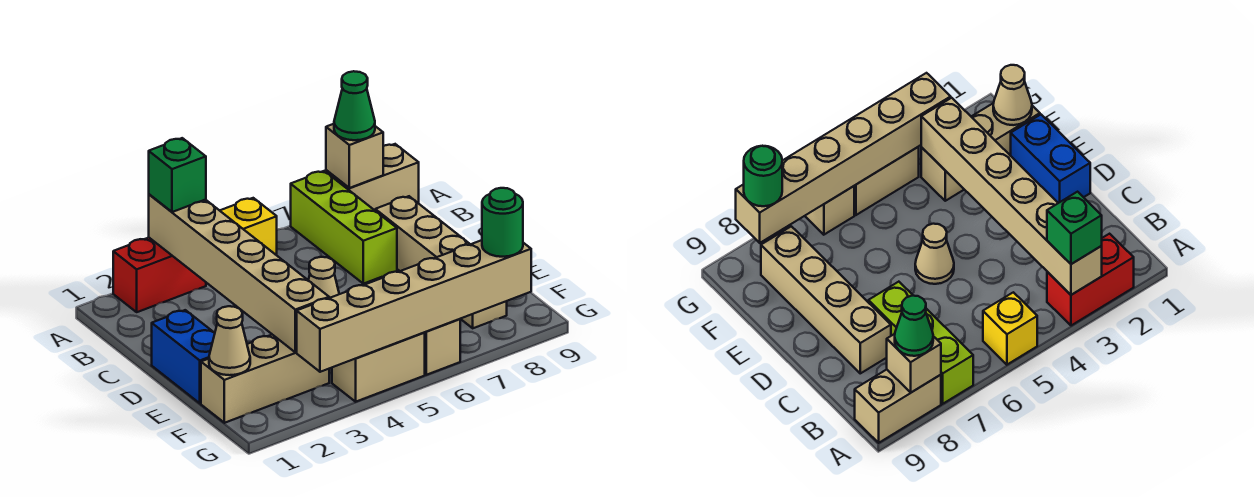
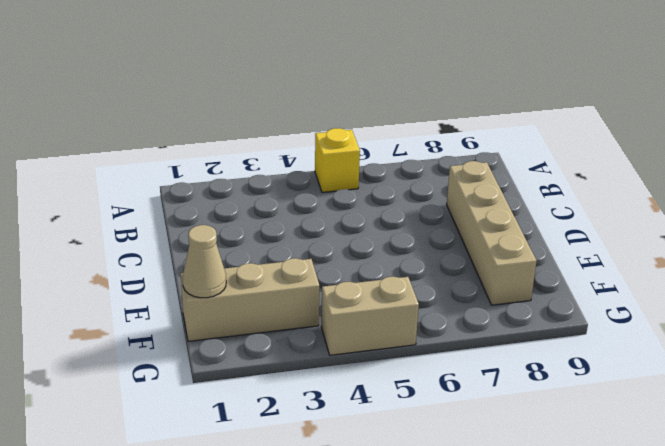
none -> red brick A2:A3 level 1
none -> lime brick A7:C7 level 1
none -> tan brick A8:A9 level 1

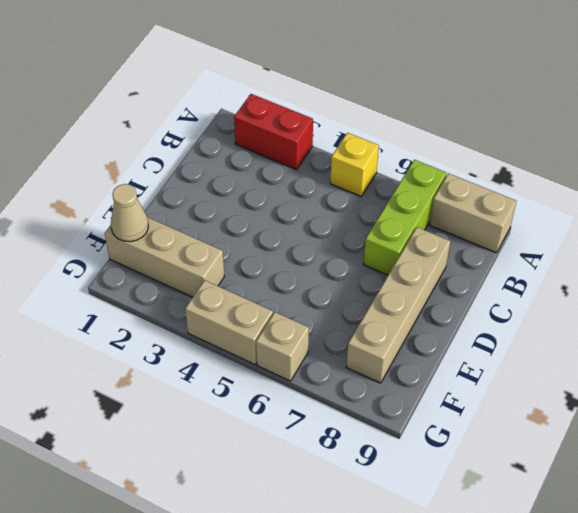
none -> blue brick D1:E1 level 1
none -> tan cone D5 level 1
none -> tan brick A3:F3 level 2

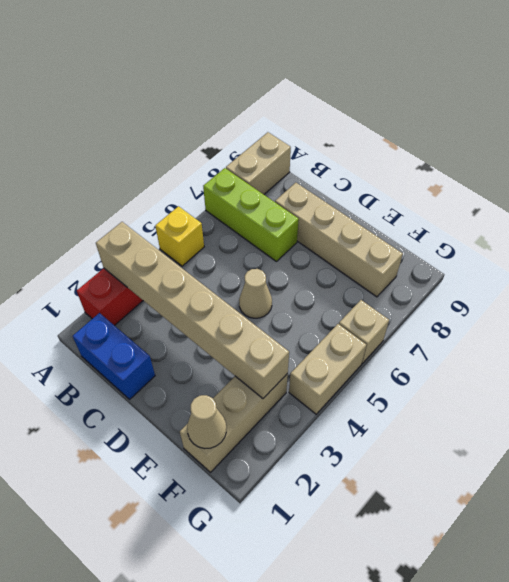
blue brick B1:C1 level 1 -> blue brick D1:E1 level 1
none -> tan brick A8 level 2
none -> tan brick G3:G8 level 2
none -> green brick A3 level 3

